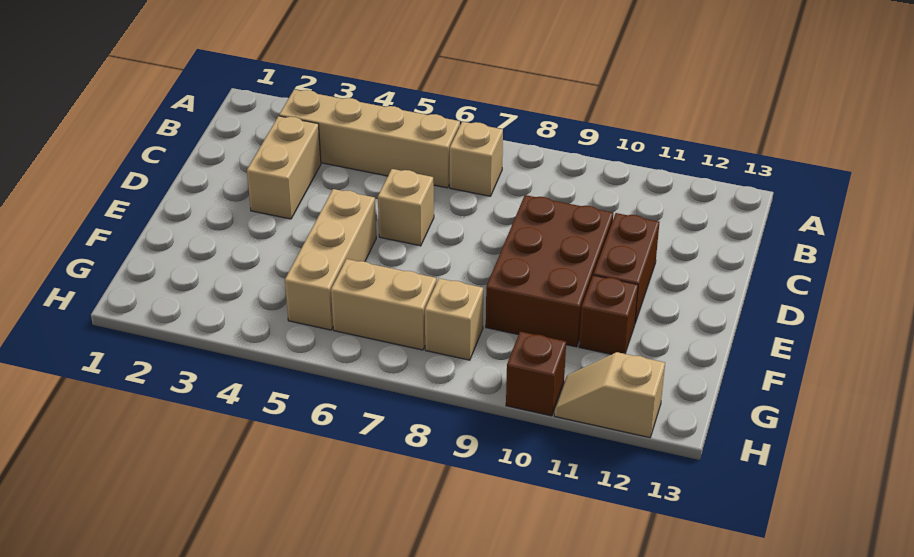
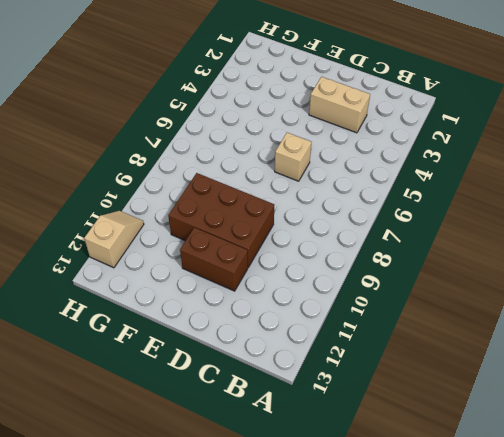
none -> tan brick B3:B6 level 1
none -> tan brick B7 level 1
none -> tan brick E5:G5 level 1

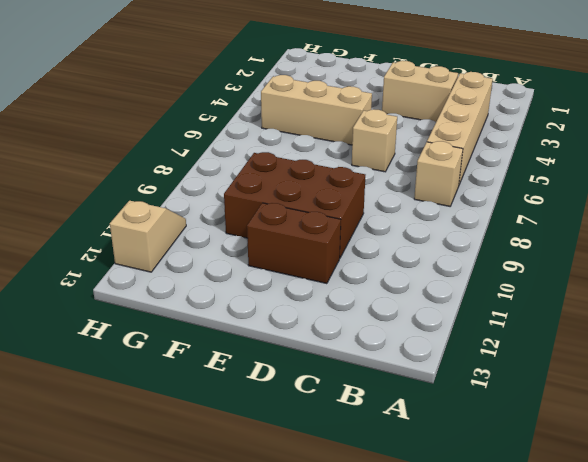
none -> brown brick F11 level 1
none -> tan brick G6:G7 level 1
none -> tan brick G8 level 1

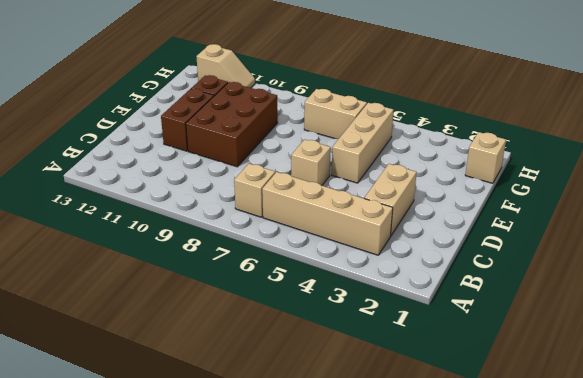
tan brick G1 level 1 -> tan brick G8 level 1
none -> brown brick H10 level 1

